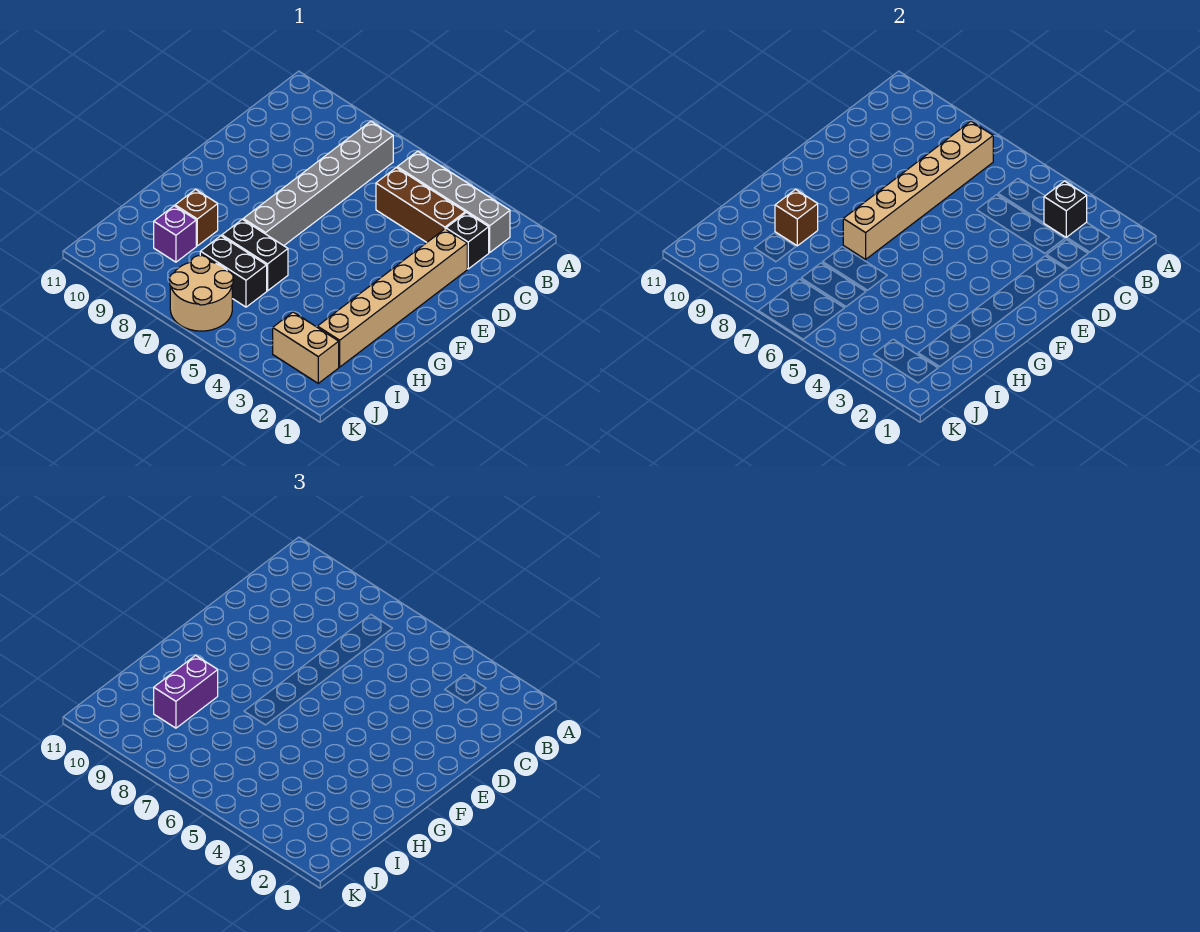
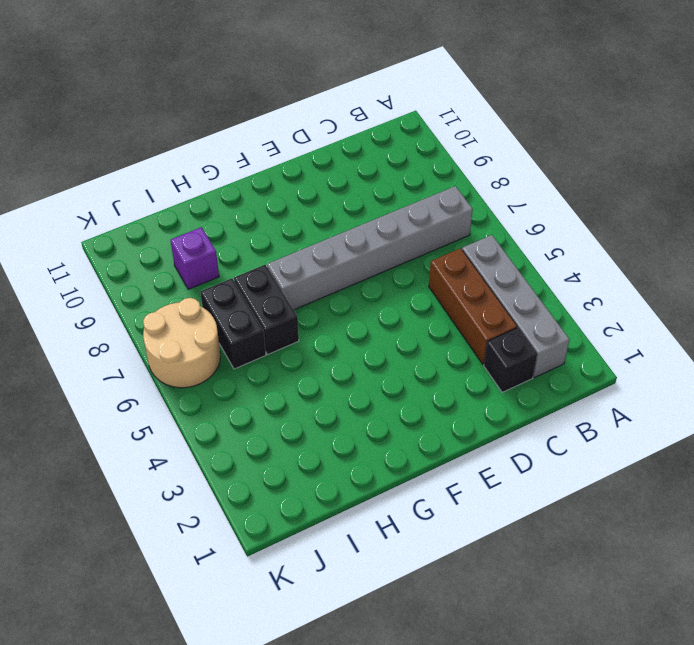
none -> tan brick D2:I2 level 1
none -> brown brick H9 level 1
none -> tan brick J2:J3 level 1

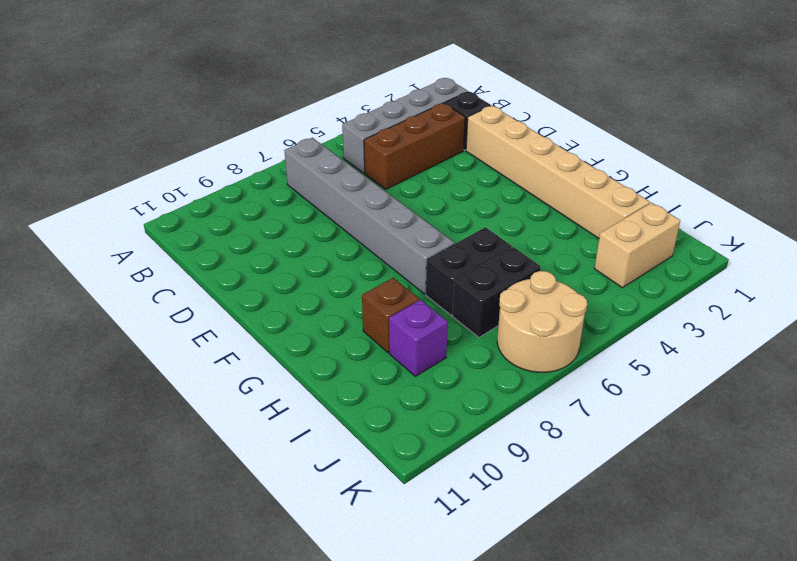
none -> black brick B3 level 2
none -> tan brick B7:G7 level 2
none -> brown brick H9 level 2

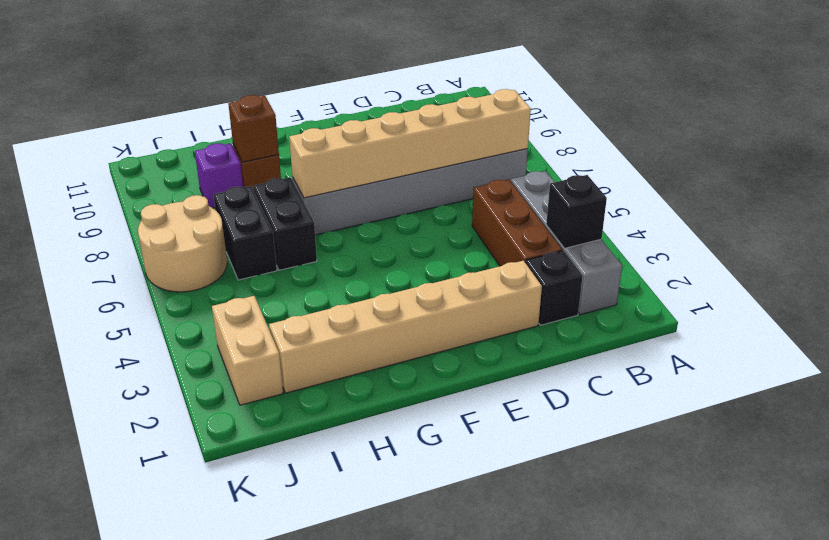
none -> purple brick H9:I9 level 3

